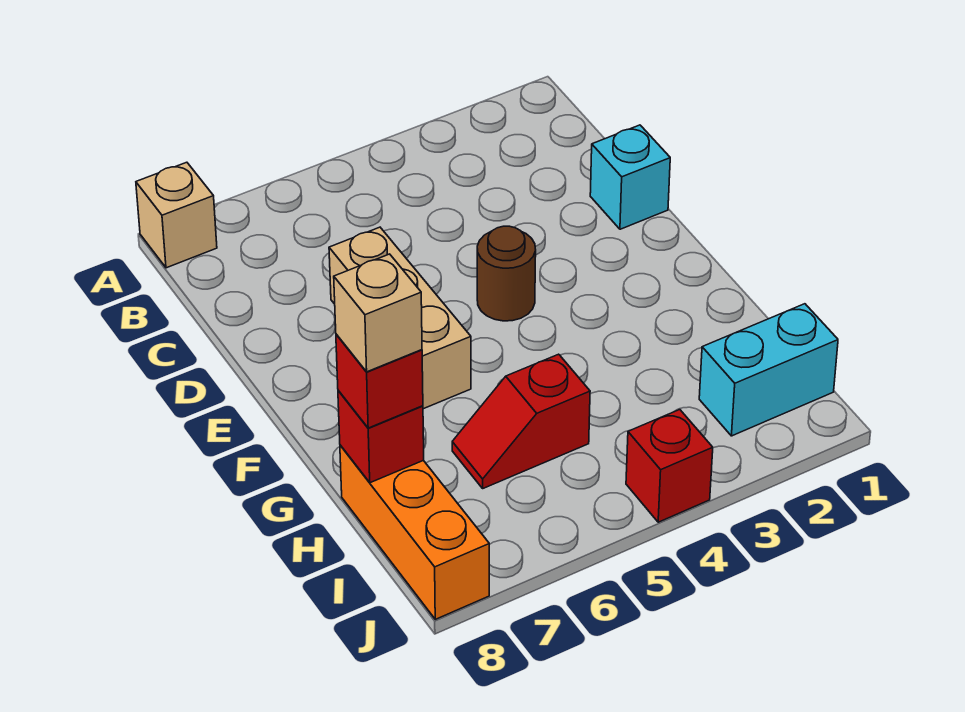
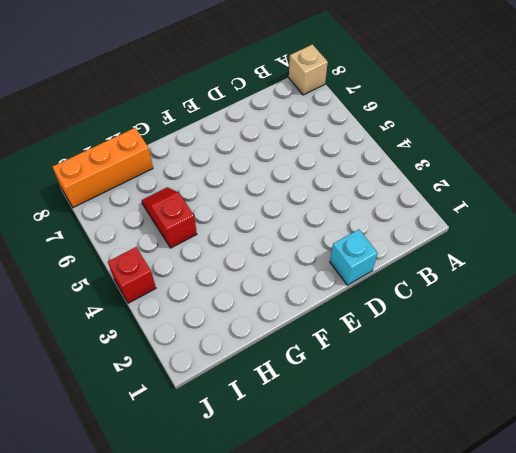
none -> tan brick D6:F6 level 1
none -> brown round brick E4 level 1

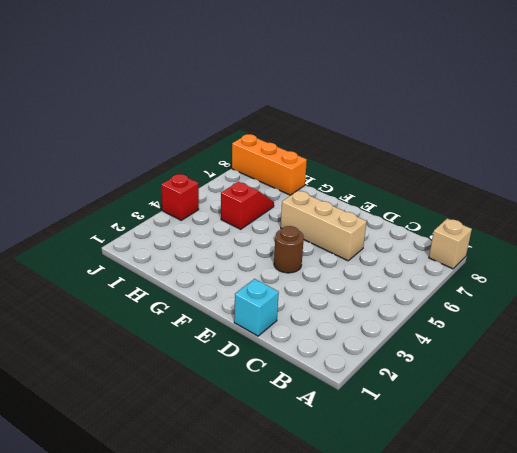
none -> cyan brick I1:I2 level 1
none -> red brick H8 level 2

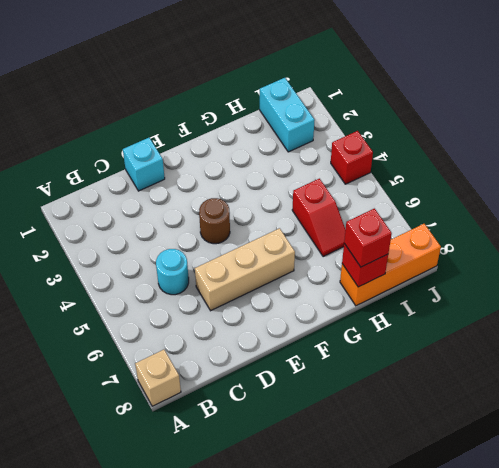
cyan round brick C5 level 1 -> none
none -> tan brick H8 level 4

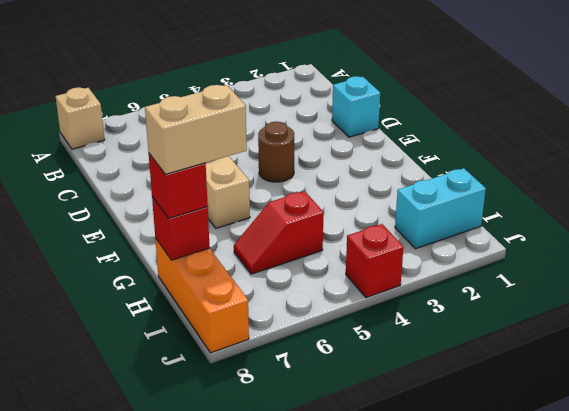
tan brick H7:H8 level 4 -> tan brick H8 level 4

